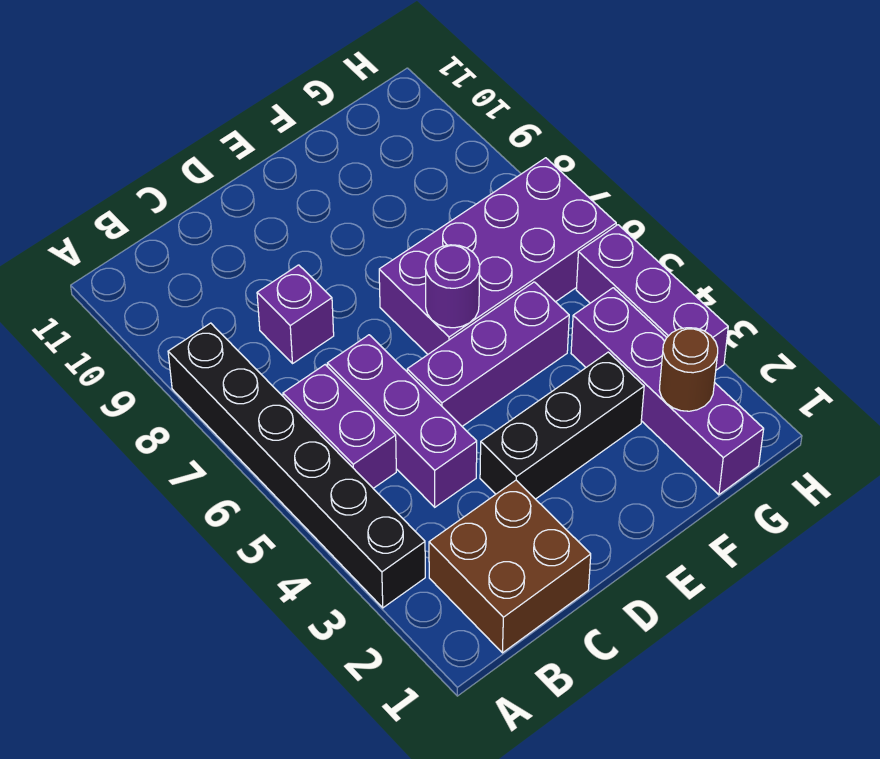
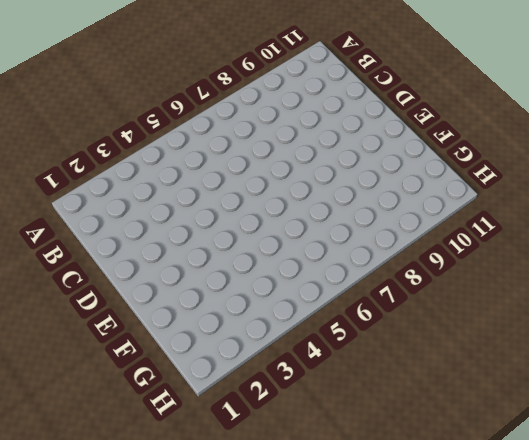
none -> black brick A3:A8 level 1
none -> brown brick B1:C2 level 1
none -> purple brick B5:B6 level 1

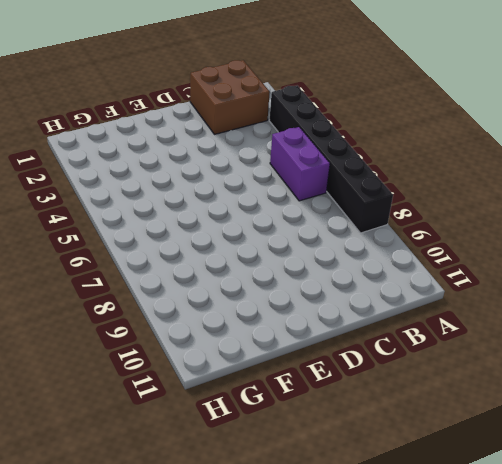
none -> purple brick C4:C6 level 1
none -> purple brick C8 level 1
none -> black brick D3:F3 level 1

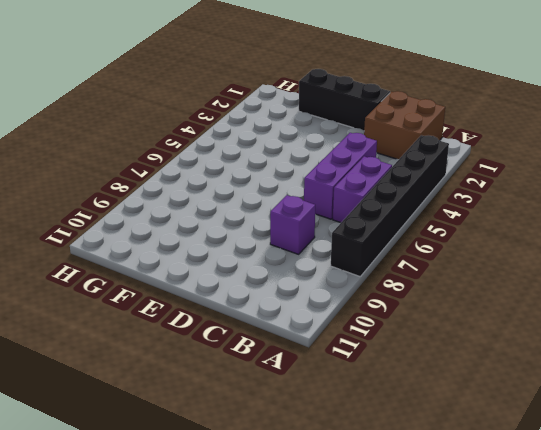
black brick D1:F1 level 1 -> black brick D3:F3 level 1
none -> purple brick D5:F5 level 1
none -> purple brick E6:H7 level 1
none -> purple brick G1:G4 level 1

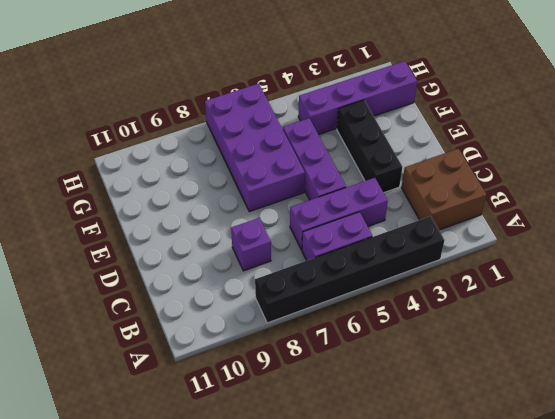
none -> purple brick H3:H5 level 1
none -> purple round brick E6 level 2
none -> brown round brick G2 level 2

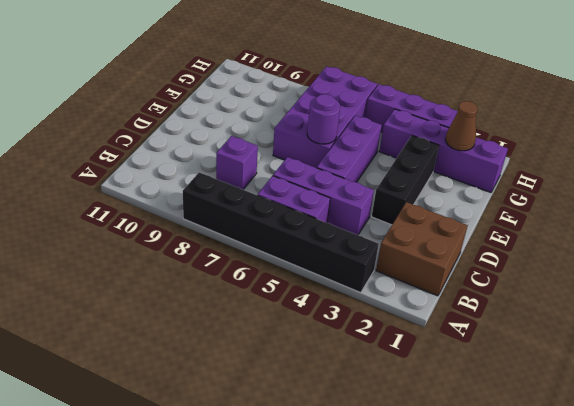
brown cone G2 level 2 -> brown round brick G2 level 2

